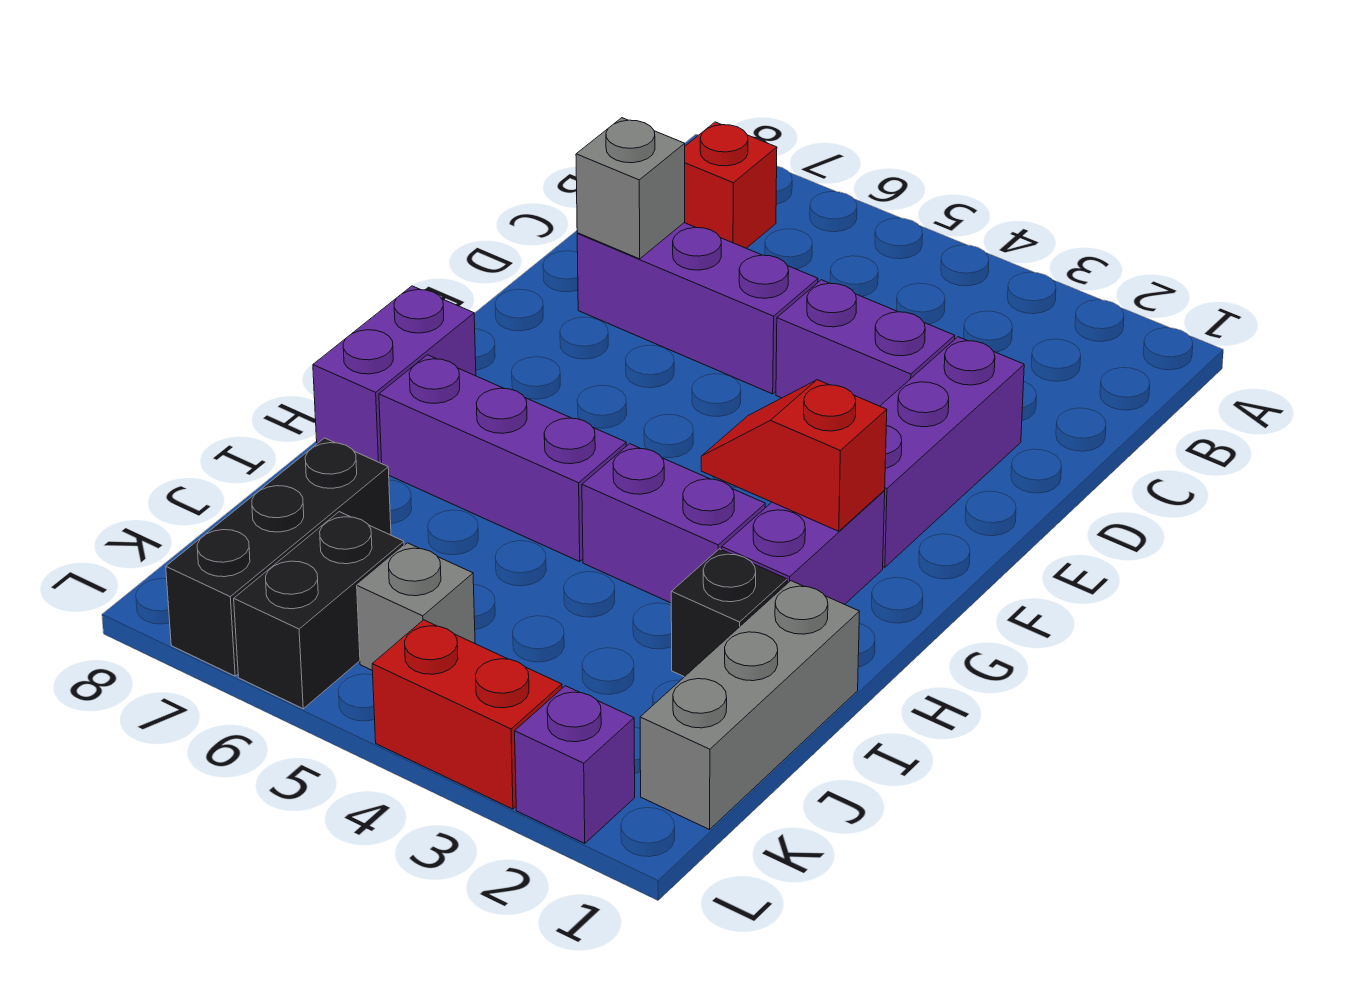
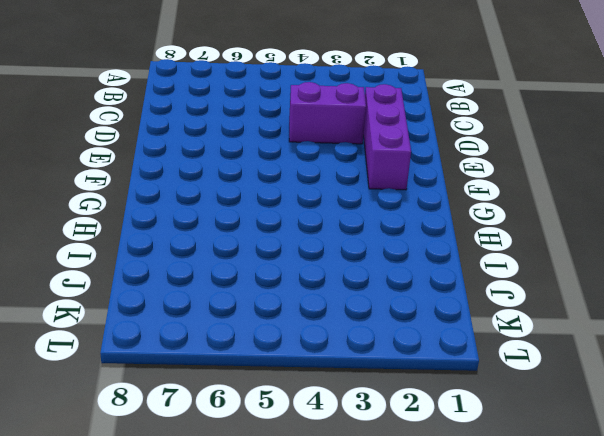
none -> red brick B7 level 1
none -> purple brick D5:D7 level 1
none -> purple brick G2:H2 level 1

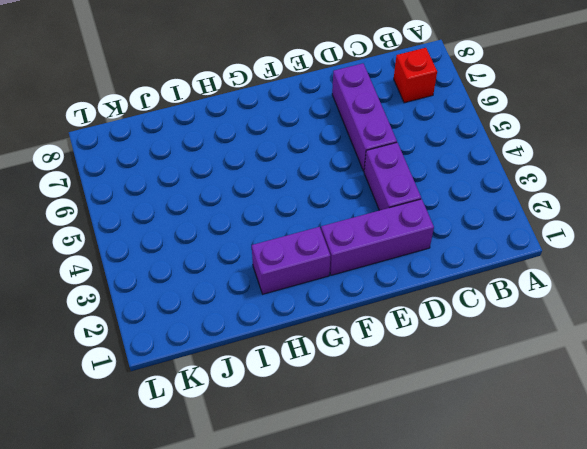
none -> purple brick G8:H8 level 1
none -> purple brick H3:H4 level 1
none -> purple brick H5:H7 level 1

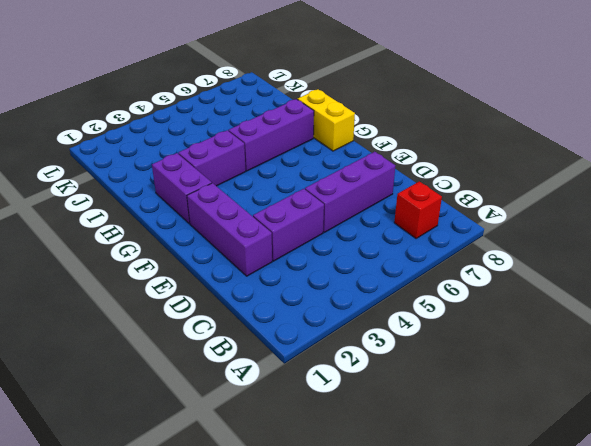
yellow brick G8:H8 level 1 -> purple brick G8:H8 level 1
none -> grey brick I1:K1 level 1
none -> black brick I2 level 1
none -> black brick J7:L7 level 1

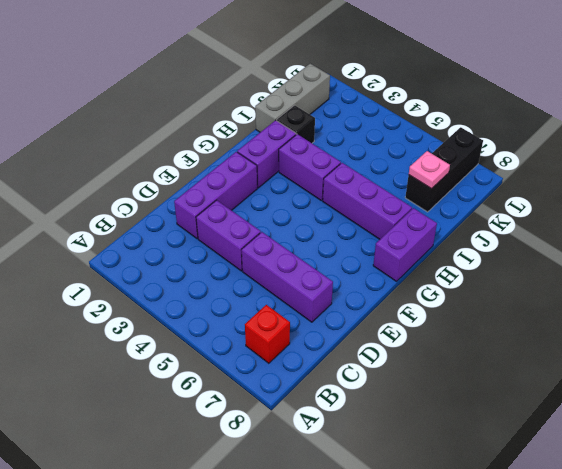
pink plate J7 level 2 -> none
none -> grey brick K5 level 1
none -> black brick K6:L6 level 1
none -> purple brick L2 level 1

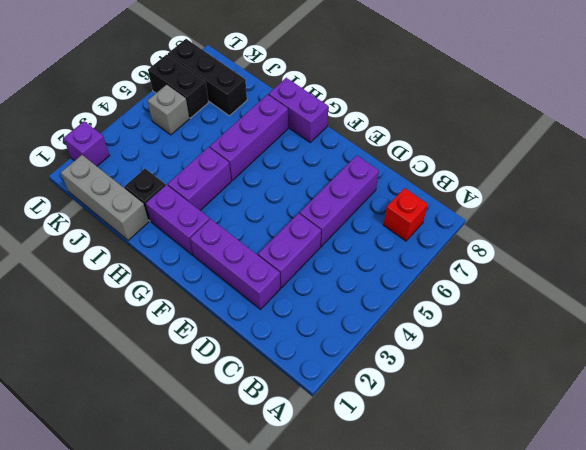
none -> red brick L3:L4 level 1
none -> grey brick D7 level 2
none -> red slope G2:G3 level 2 top 2

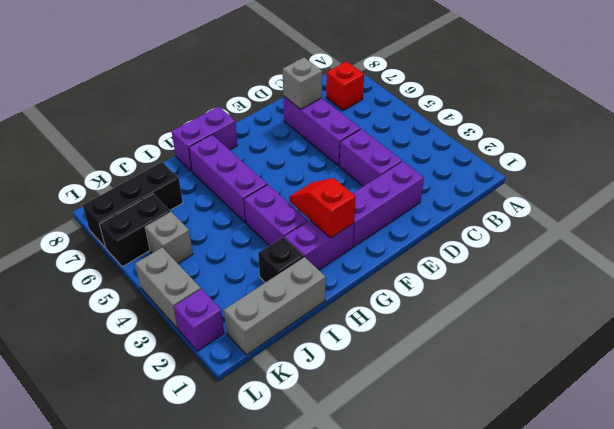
grey brick L3:L4 level 1 -> red brick L3:L4 level 1

